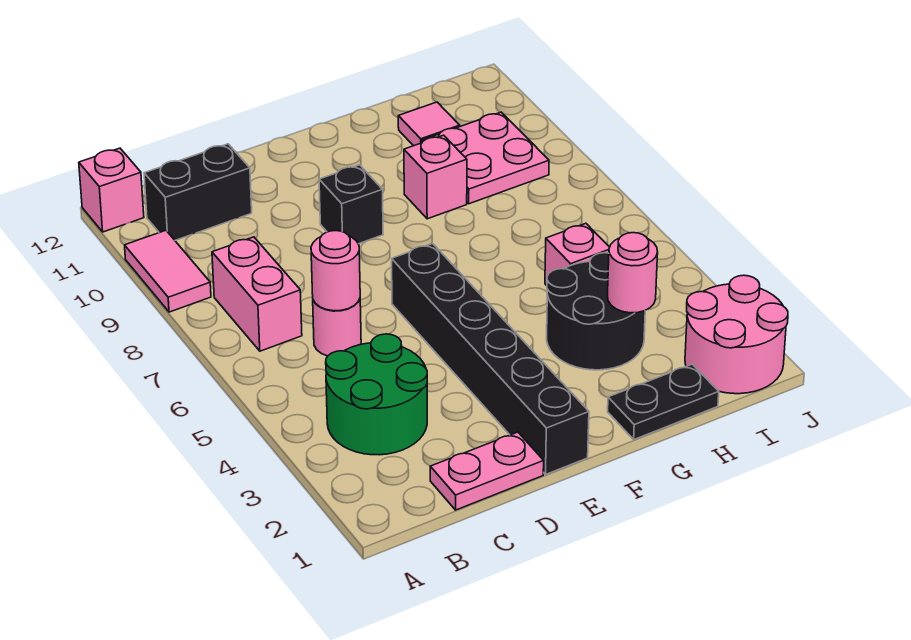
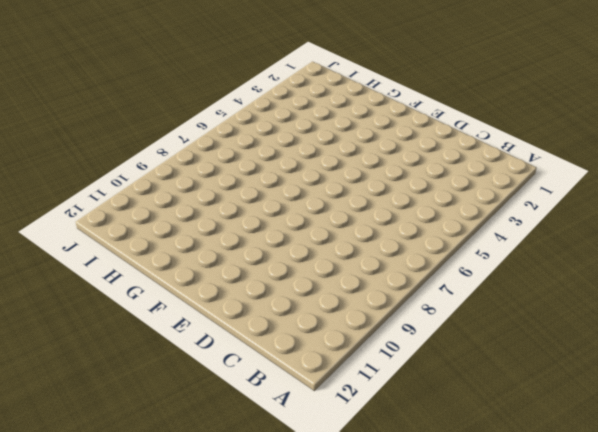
none -> pink tile A9:A10 level 1
none -> pink brick A12 level 1
none -> green round brick B3:C4 level 1

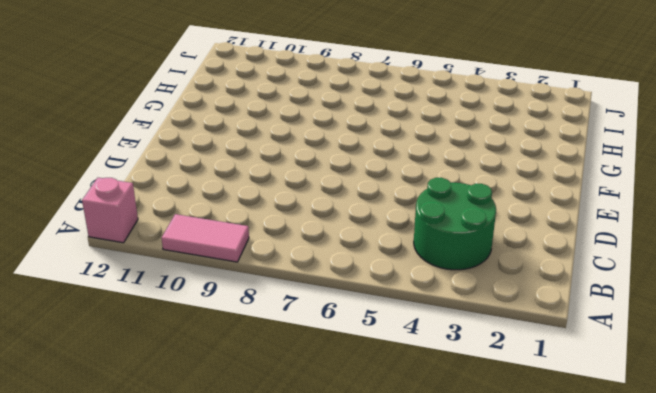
none -> pink brick B7:B8 level 1
none -> black brick B11:C11 level 1
none -> pink plate C1:D1 level 1

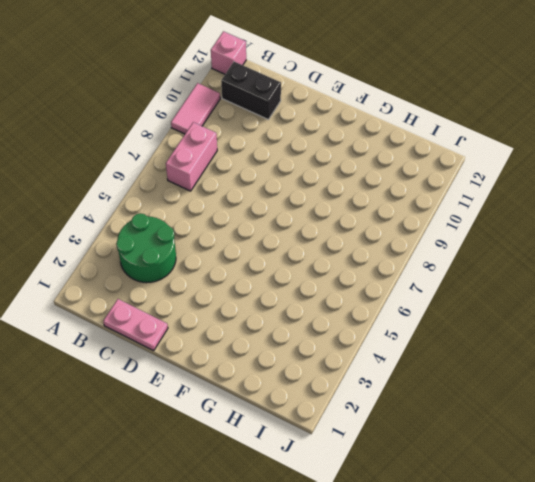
none -> pink round brick C6 level 1
none -> black brick E1:E6 level 1
none -> black brick E9 level 1

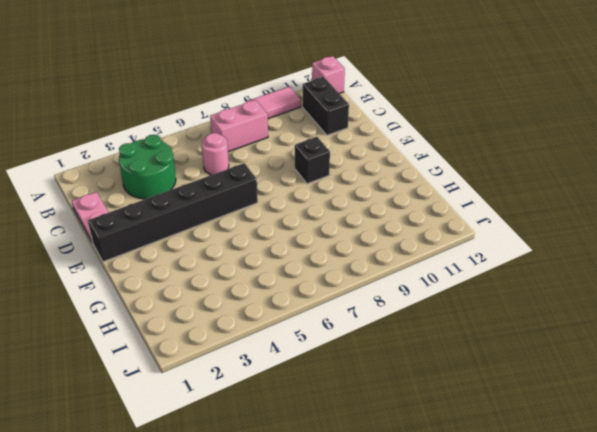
none -> black plate G1:H1 level 1
none -> black round brick G3:H4 level 1
none -> pink brick G9 level 1

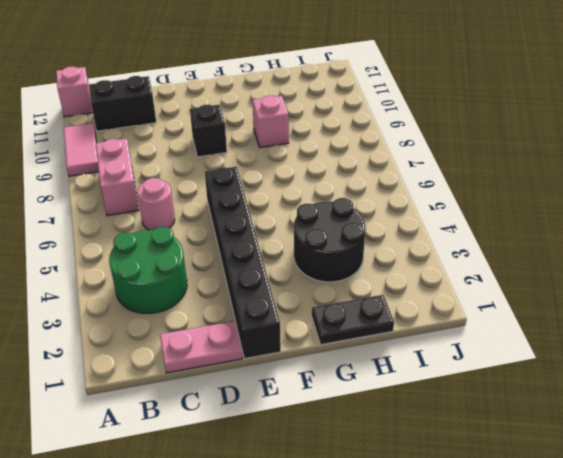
none -> pink brick H5 level 1
none -> pink plate H9:I10 level 1
none -> pink tile H11 level 1

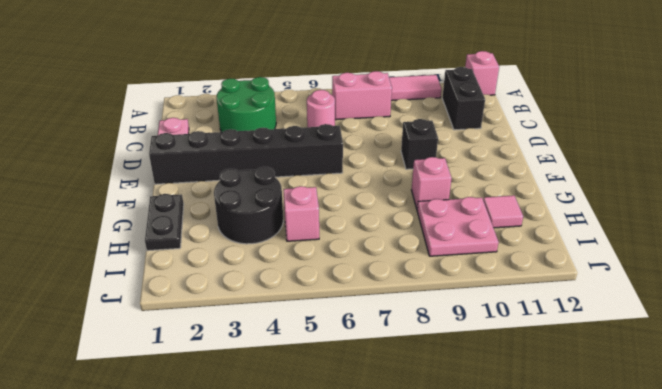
none -> pink round brick I1:J2 level 1
none -> pink round brick C6 level 2
none -> pink round brick H3 level 2

